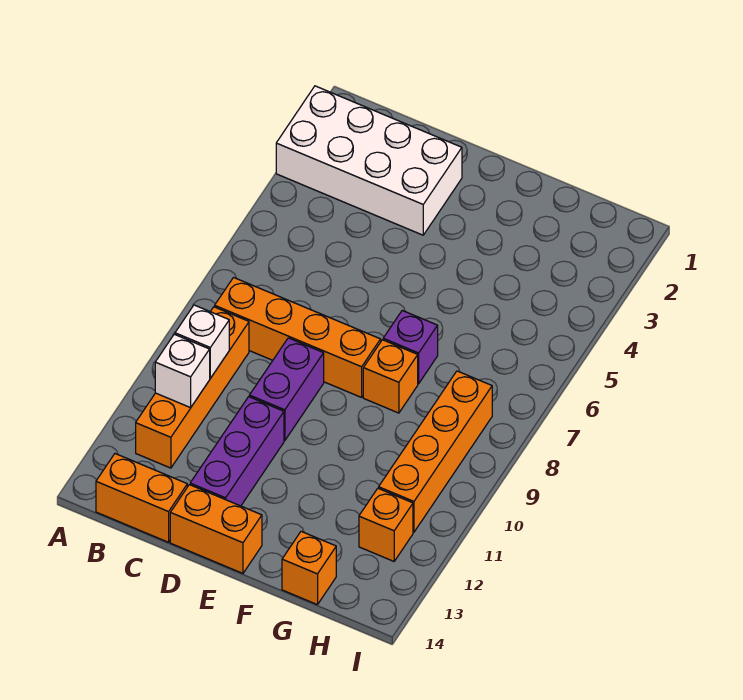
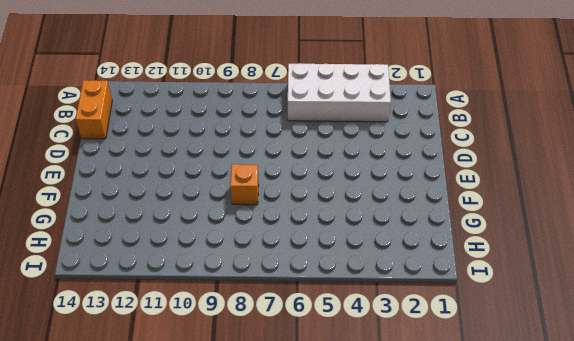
white brick A3:B6 level 1 -> white brick A2:D3 level 1
none -> orange brick B8:E8 level 1
none -> orange brick B9:B12 level 1
none -> purple brick D9:D10 level 1

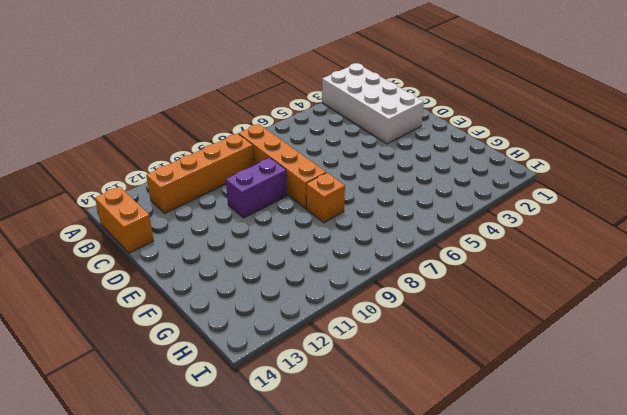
none -> purple brick D11:D13 level 1
none -> orange brick D14:E14 level 1
none -> purple brick F7 level 1

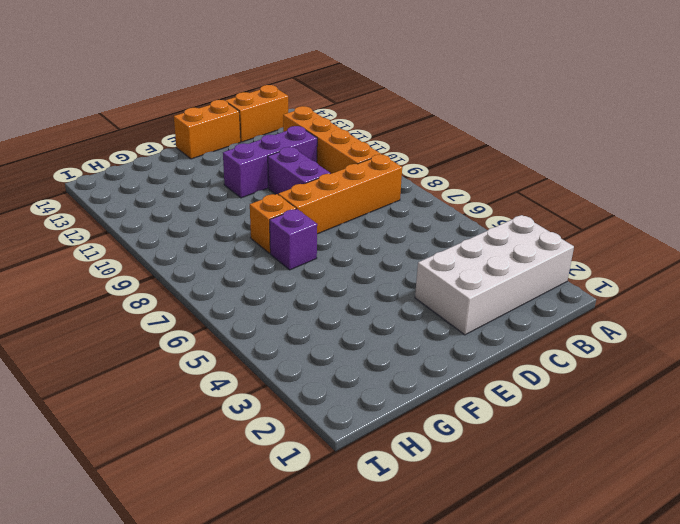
purple brick C11:E11 level 1 -> purple brick D11:D13 level 1
none -> orange brick G14 level 1
none -> orange brick H8:H11 level 1
none -> orange brick H12 level 1

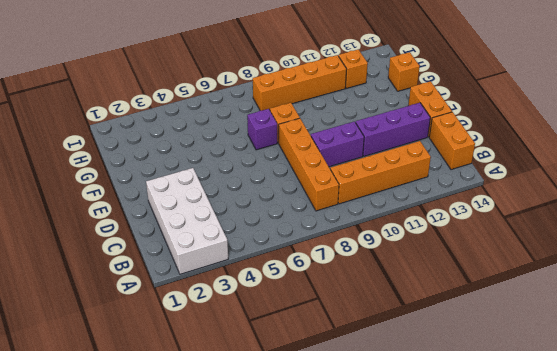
none -> white brick B10 level 2
none -> white brick B11 level 2

